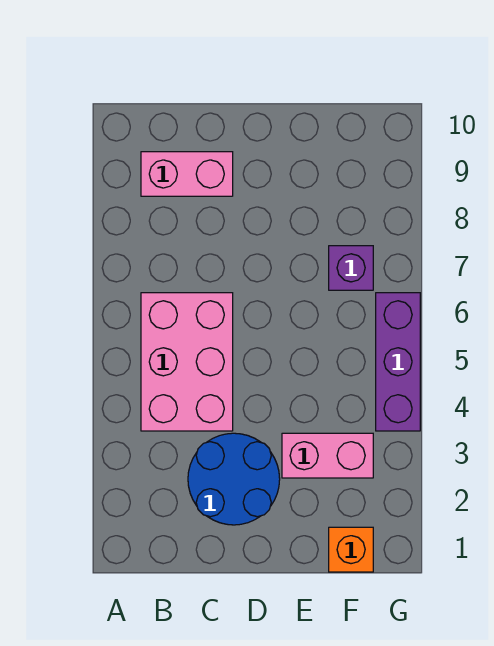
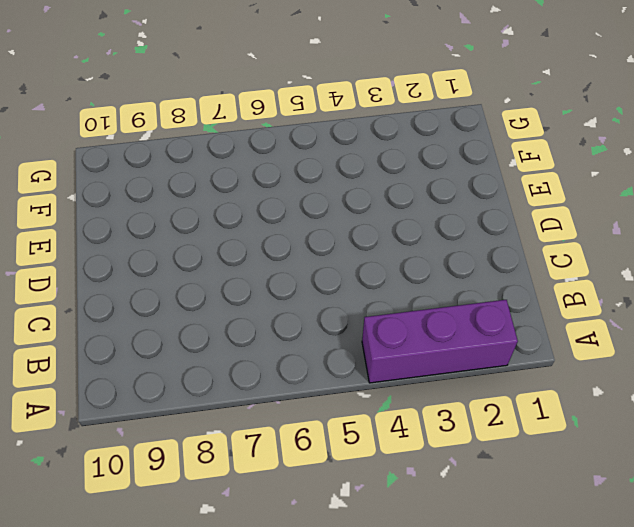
purple brick A2:A4 level 1 -> purple brick G4:G6 level 1
none -> pink brick B4:C6 level 1
none -> pink brick B9:C9 level 1

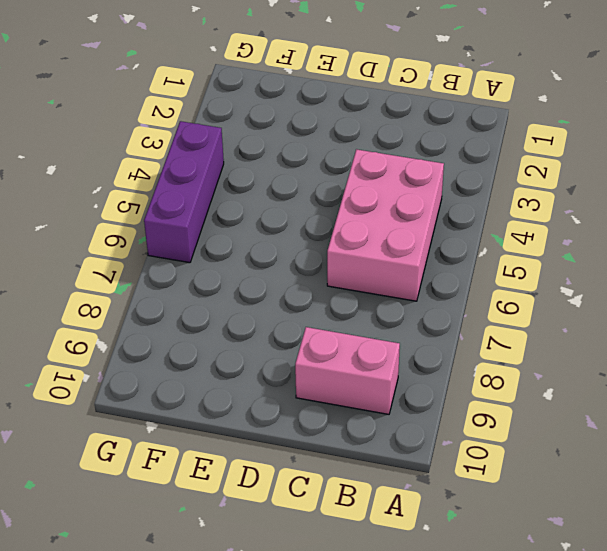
none -> blue round brick C2:D3 level 1
none -> pink brick E3:F3 level 1

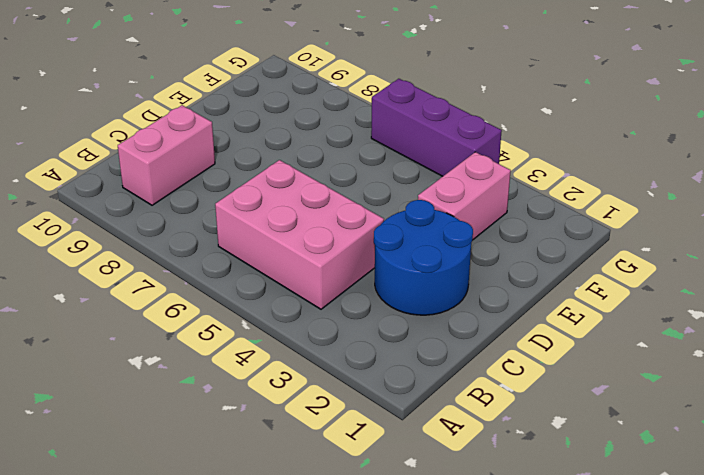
none -> orange brick F1 level 1
none -> purple brick F7 level 1

